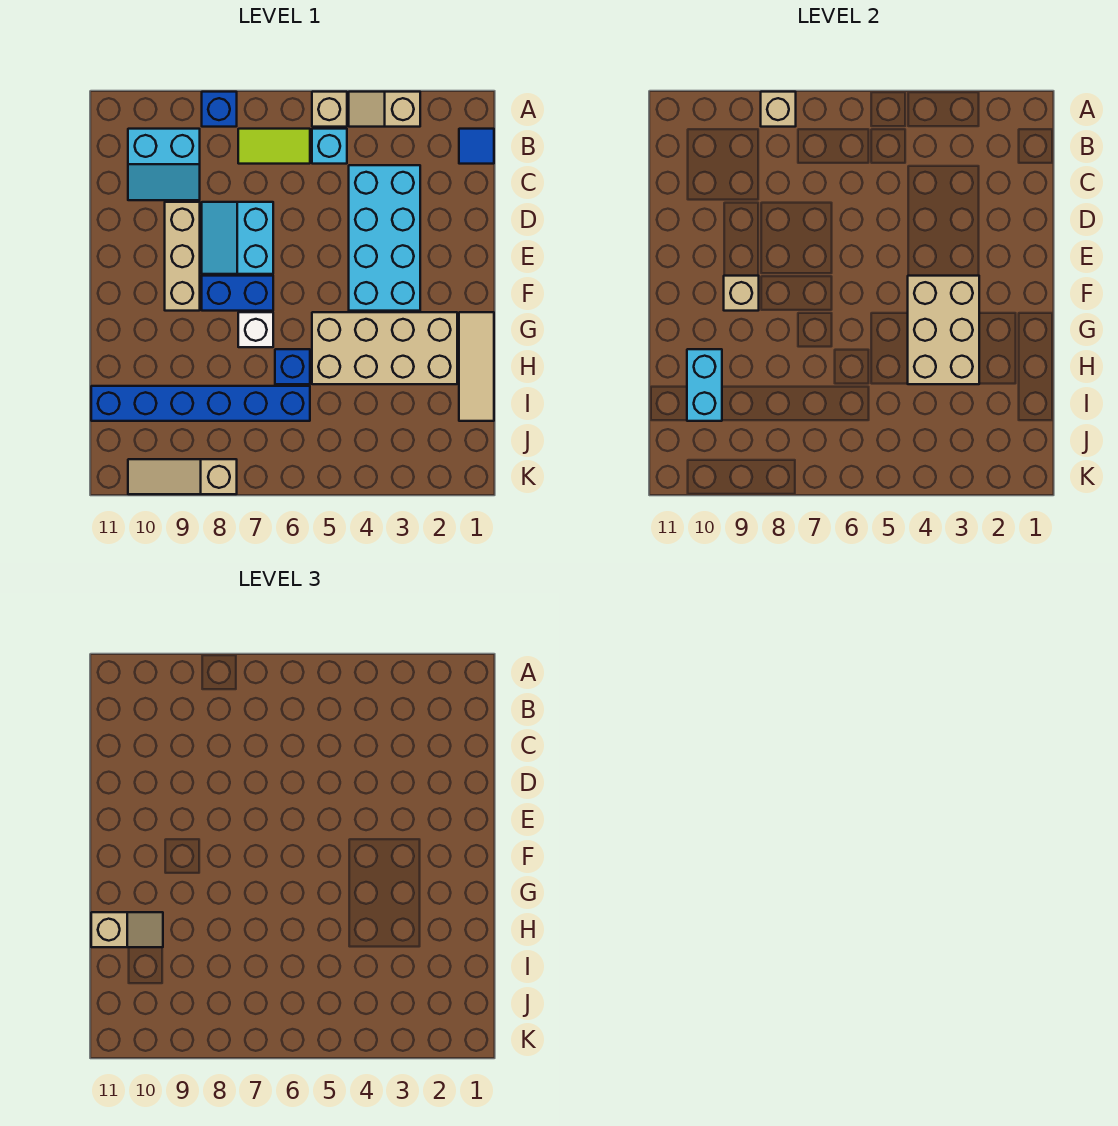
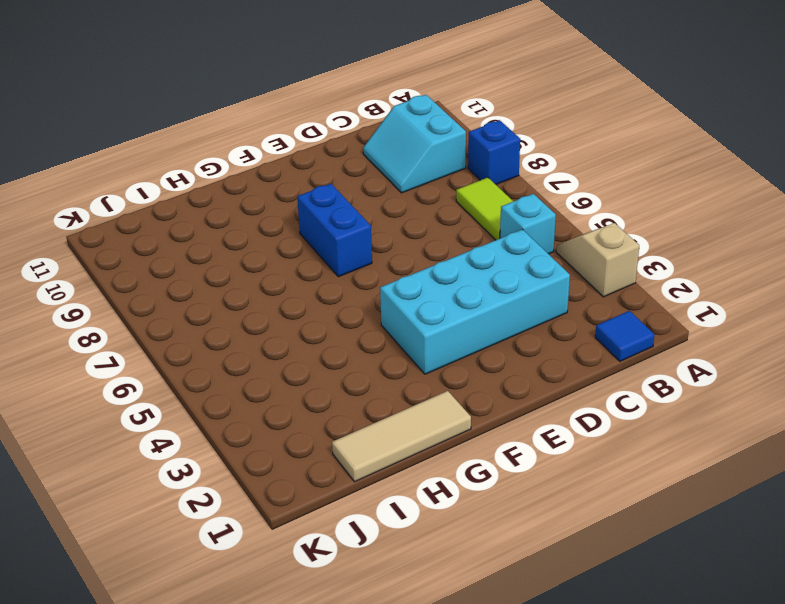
none -> tan brick A5 level 1
none -> cyan slope D7:E8 level 1 top 7
none -> tan brick D9:F9 level 1

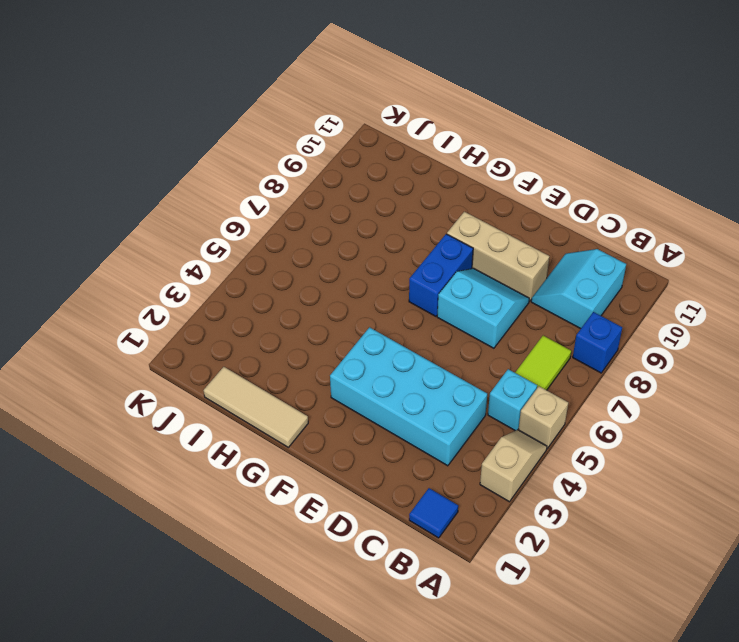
none -> tan brick G2:H5 level 1
none -> white brick G7 level 1
none -> blue brick H6 level 1

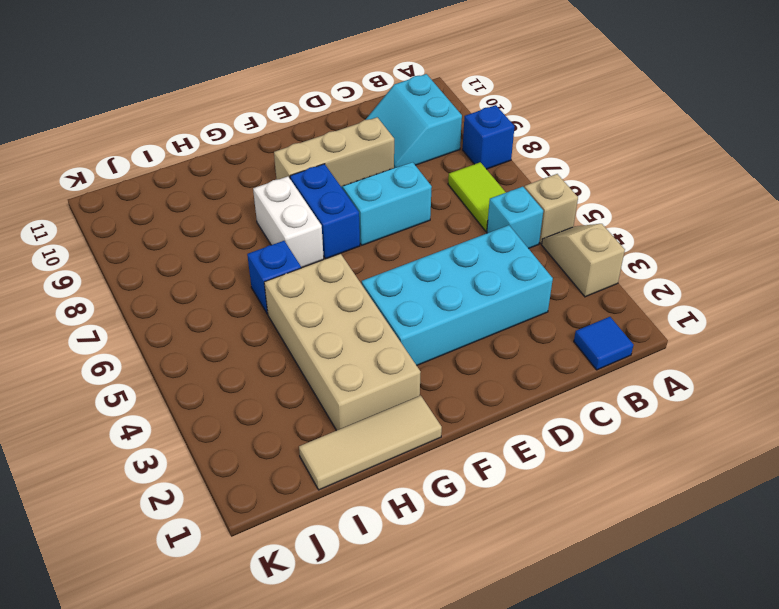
white brick G7:G8 level 1 -> white brick G7 level 1
none -> blue brick I6:I11 level 1
none -> tan slope K8:K10 level 1 top 8
none -> tan brick A8 level 2

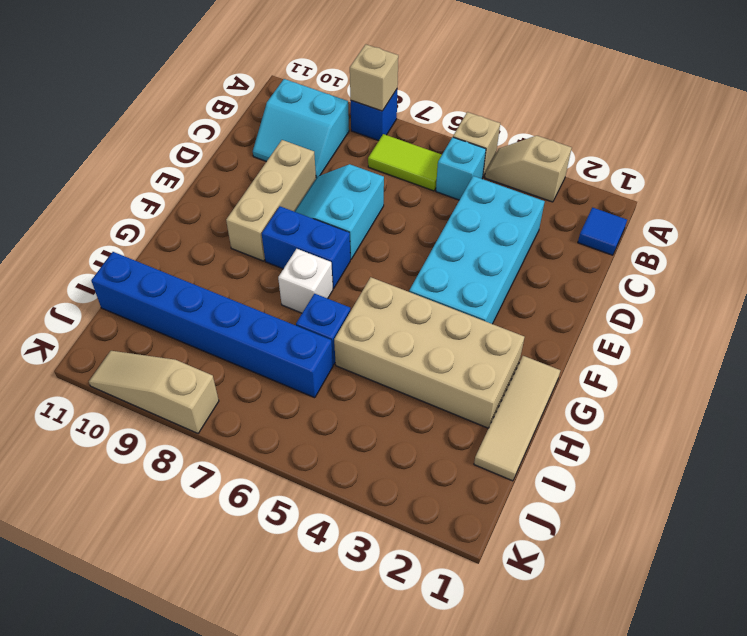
none -> tan brick F3:H4 level 2
none -> tan brick F9 level 2
none -> cyan brick H10:I10 level 2

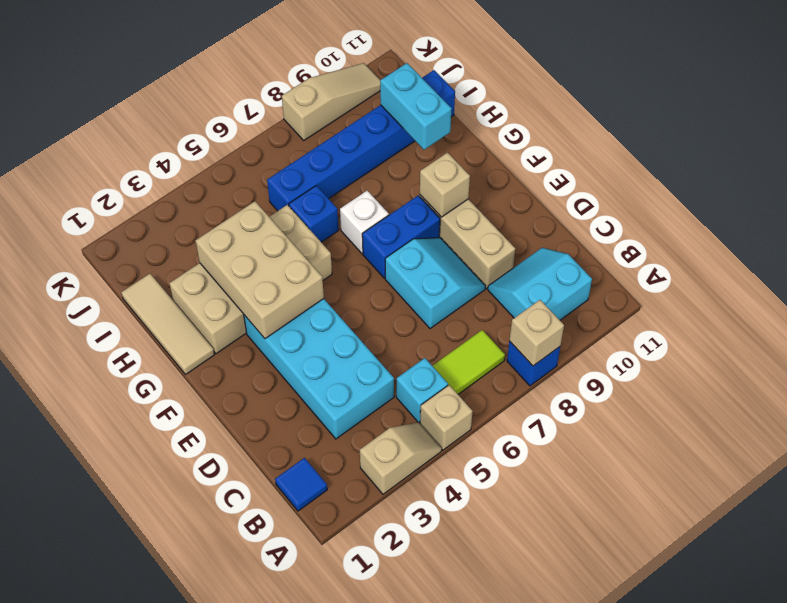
none -> tan slope H10:H11 level 3 top 11

